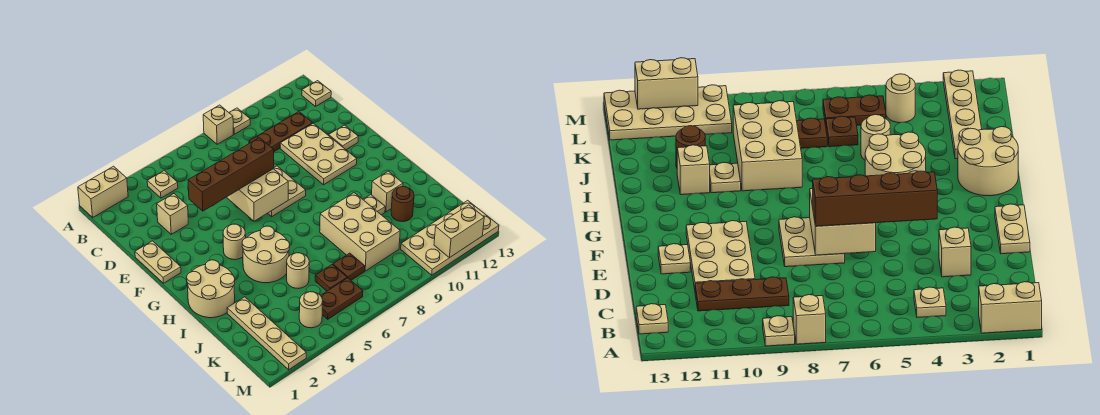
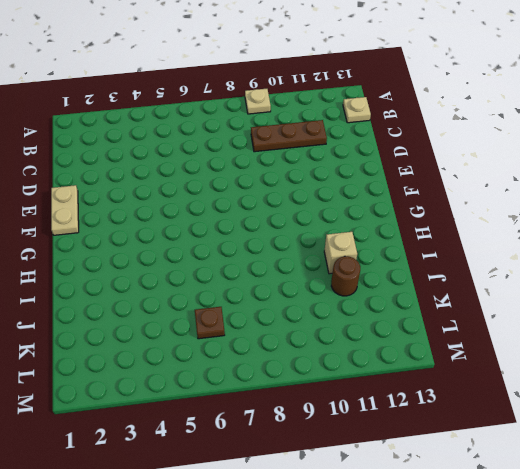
none -> tan brick A1:A2 level 1
none -> tan brick A8 level 1
none -> tan plate B4 level 1

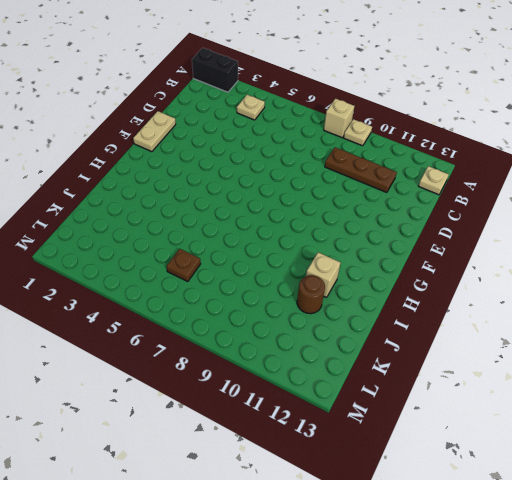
black brick A1:A2 level 1 -> tan brick A1:A2 level 1
none -> tan brick D3 level 1
none -> tan plate D10:F11 level 1
none -> tan plate E7:F8 level 1

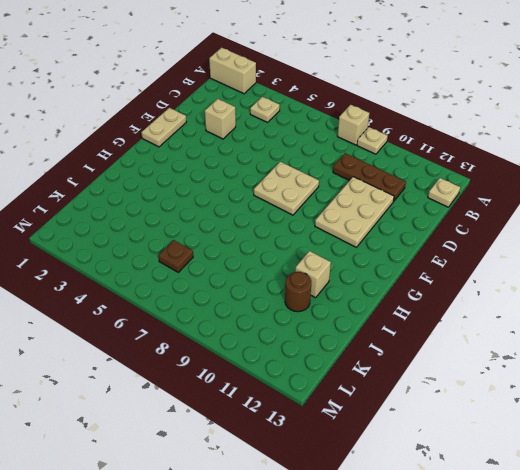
none -> tan plate E12 level 1
none -> tan round brick G4 level 1
none -> tan round brick H1:I2 level 1

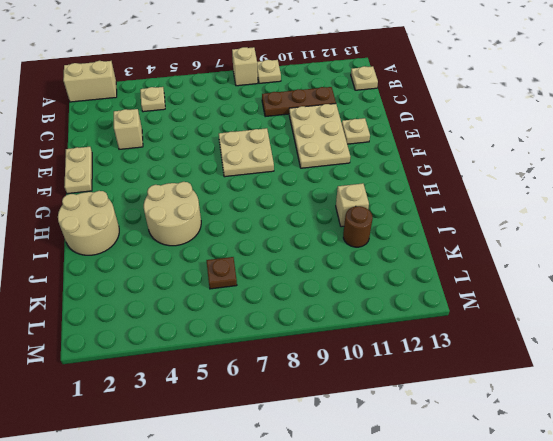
none -> tan round brick G4 level 1
none -> tan brick I8:K9 level 1
none -> tan plate I10 level 1

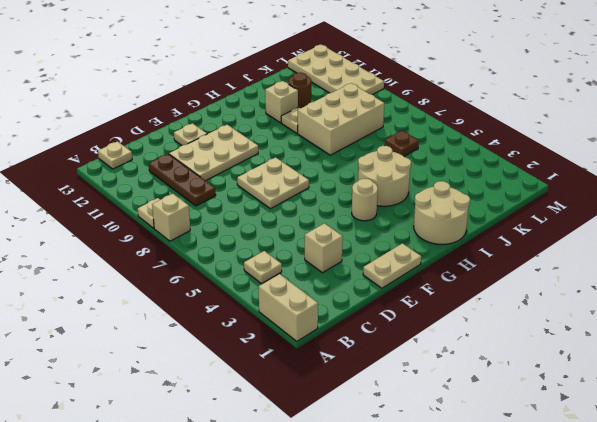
none -> tan plate J2:M2 level 1
none -> tan round brick J5 level 1
none -> brown plate K7 level 1

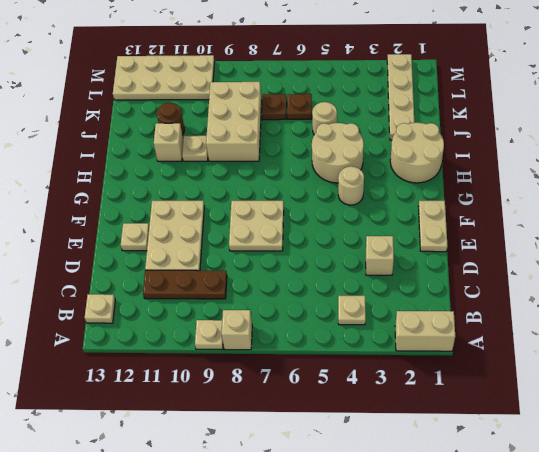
none -> tan round brick L4 level 1
none -> brown plate L5:L6 level 1
none -> tan brick E6:F7 level 2

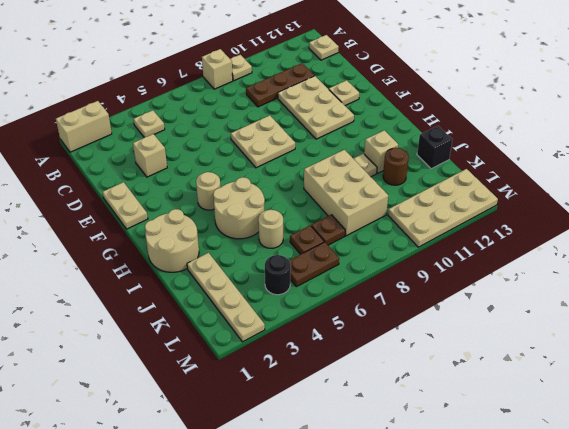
black brick J13 level 1 -> none
black round brick L4 level 1 -> tan round brick L4 level 1
none -> tan brick E6:F7 level 2
none -> tan brick M11:M12 level 2
none -> brown brick E4:E7 level 3

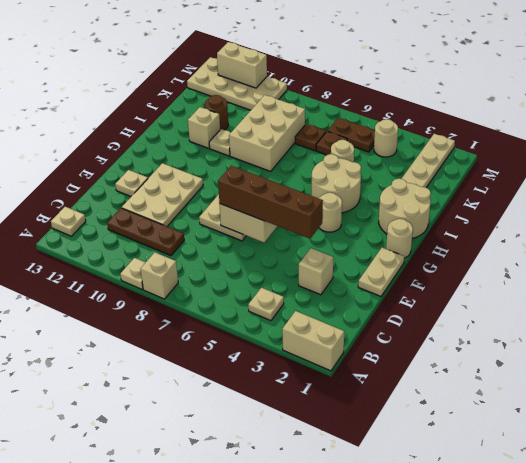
tan round brick G1 level 1 -> none

